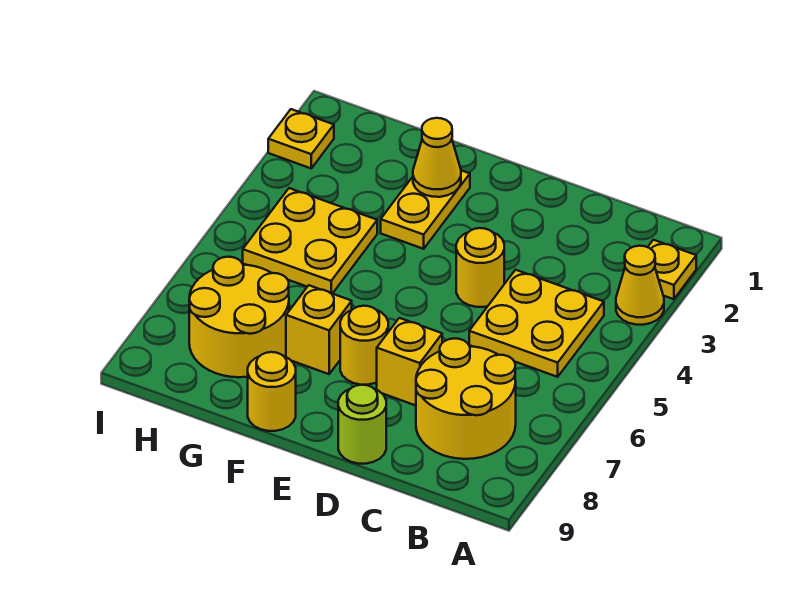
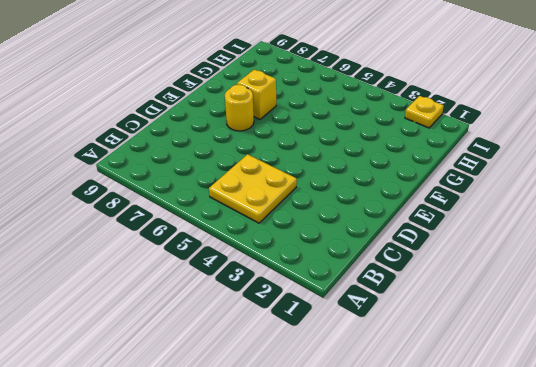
none -> yellow plate A2 level 1
none -> yellow cone A3 level 1
none -> yellow round brick B7:C8 level 1

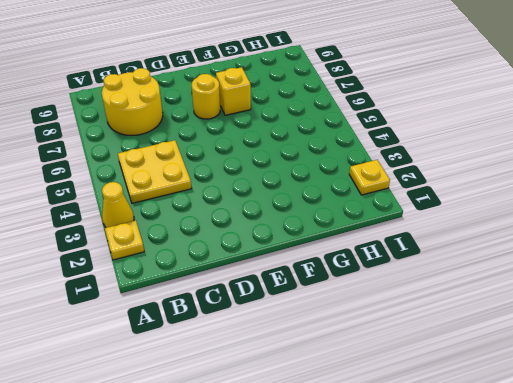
none -> yellow round brick D4 level 1
none -> yellow brick D7 level 1
none -> lime round brick D9 level 1

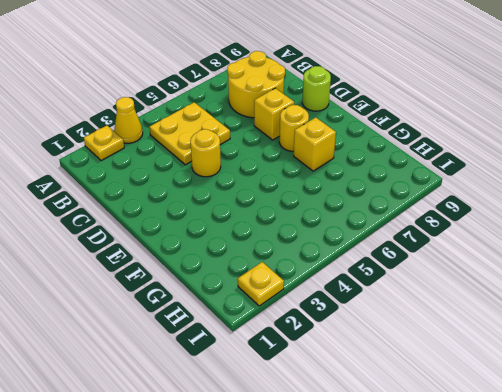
none -> yellow plate F2:F3 level 1
none -> yellow round brick F9 level 1
none -> yellow plate G4:H5 level 1

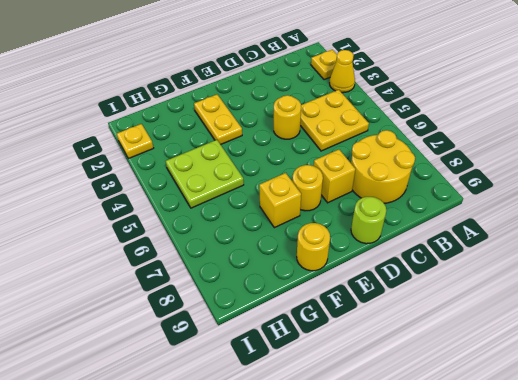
lime plate G4:H5 level 1 -> yellow plate G4:H5 level 1
none -> yellow round brick G7:H8 level 1
none -> yellow cone F2 level 2

